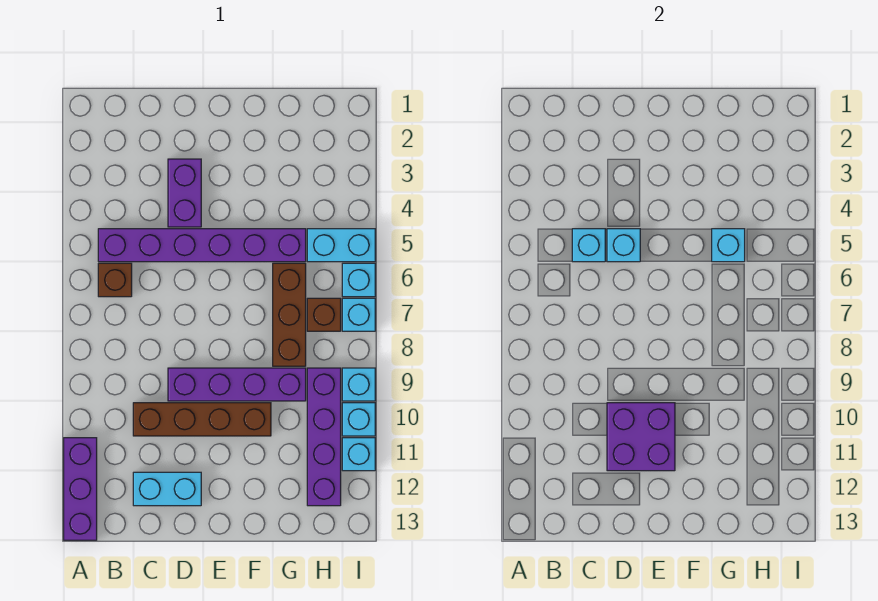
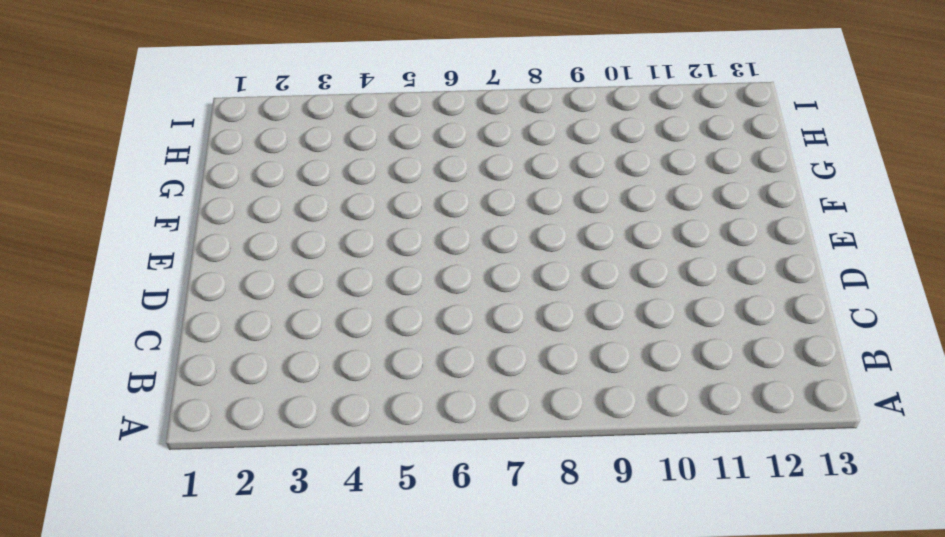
none -> purple brick A11:A13 level 1
none -> purple brick B5:G5 level 1
none -> brown brick B6 level 1

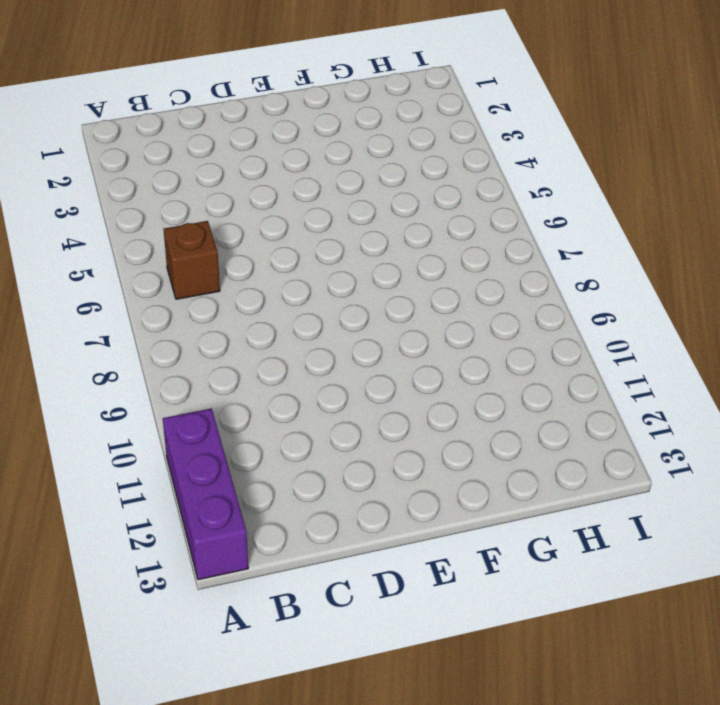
none -> purple brick B5:G5 level 1
none -> brown brick C10:F10 level 1
none -> cyan brick C12:D12 level 1

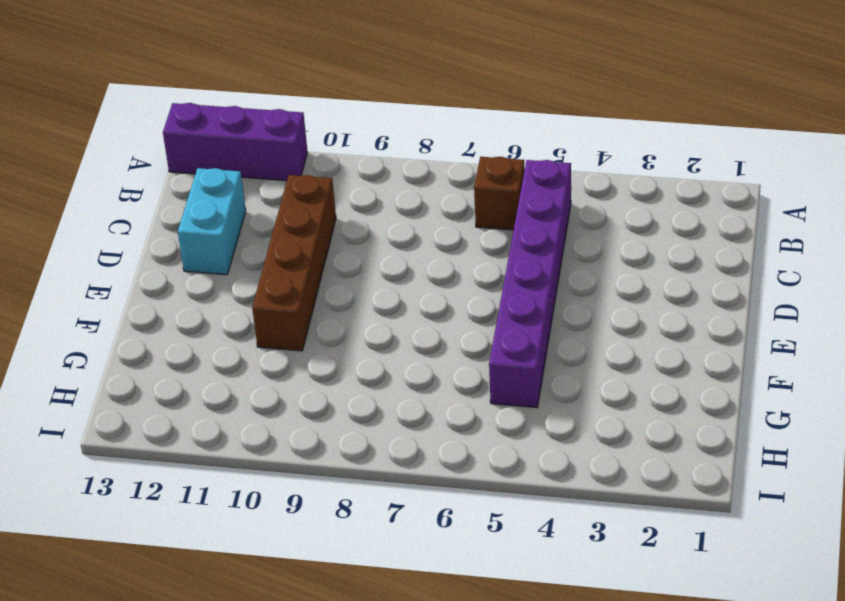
none -> purple brick D3:D4 level 1
none -> purple brick D9:G9 level 1
none -> brown brick G6:G8 level 1

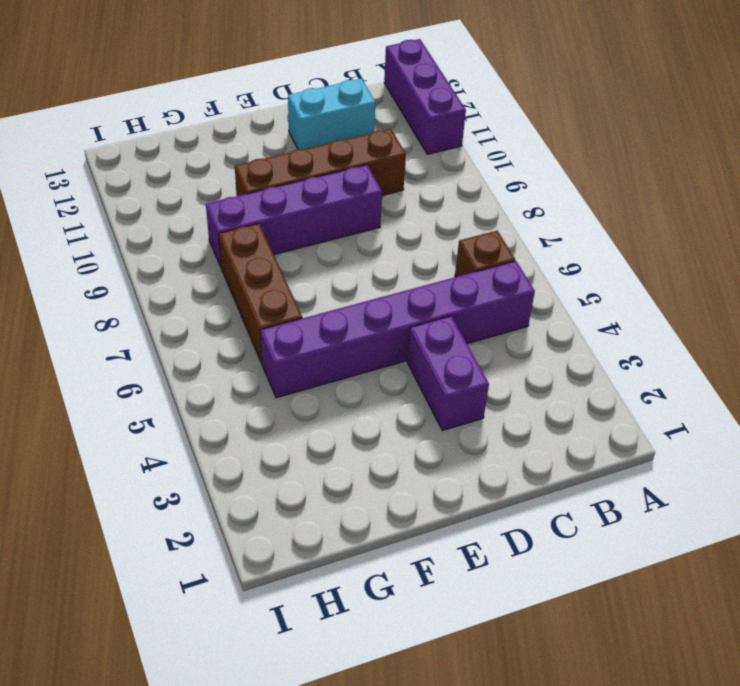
none -> cyan brick H5:I5 level 1
none -> brown brick H7 level 1
none -> purple brick H9:H12 level 1

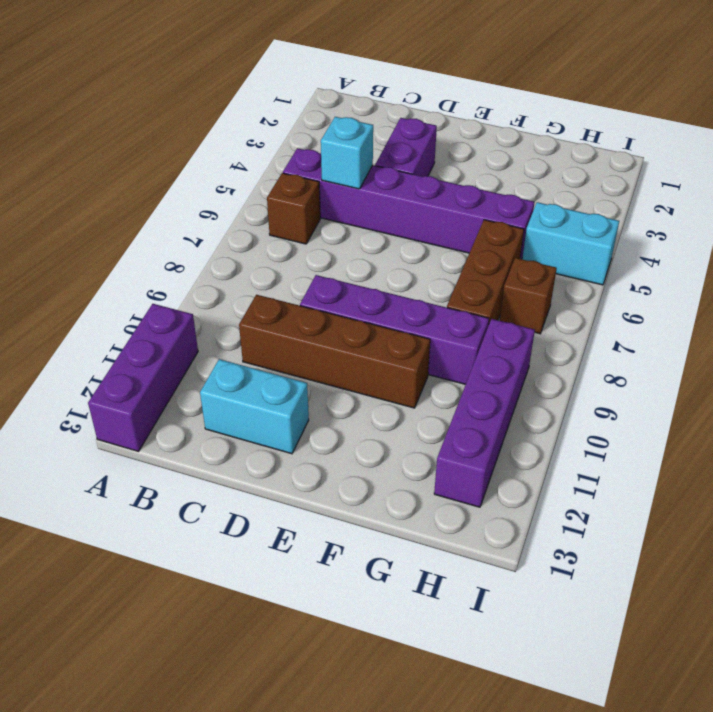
none -> cyan brick I6 level 1
none -> cyan brick I7 level 1
none -> cyan brick I9 level 1

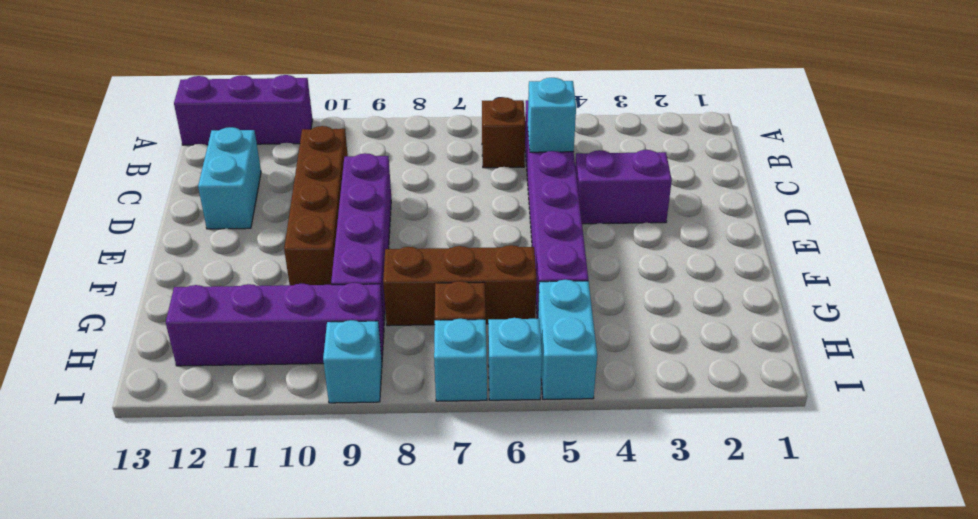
none -> cyan brick I10 level 1
none -> cyan brick I11 level 1
none -> cyan brick D5 level 2

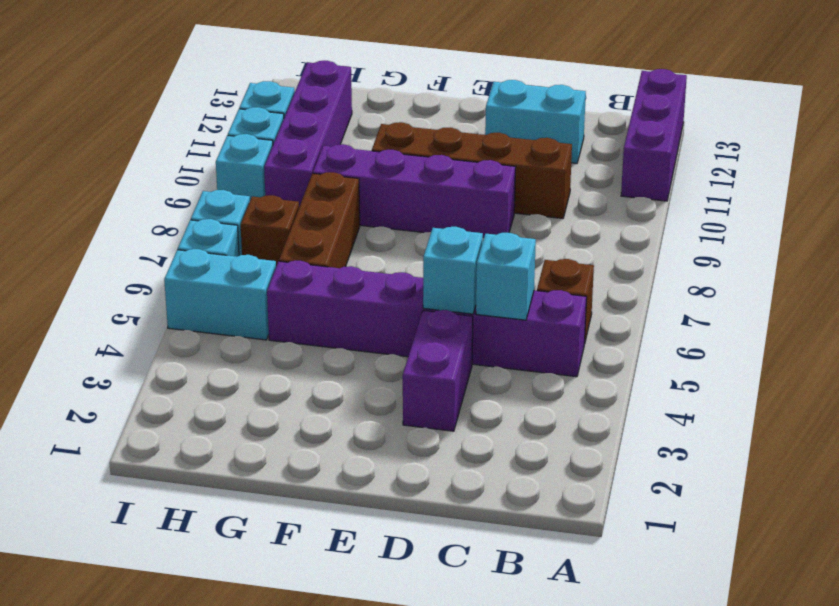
none -> purple brick D10:E11 level 2
none -> cyan brick G5 level 2

